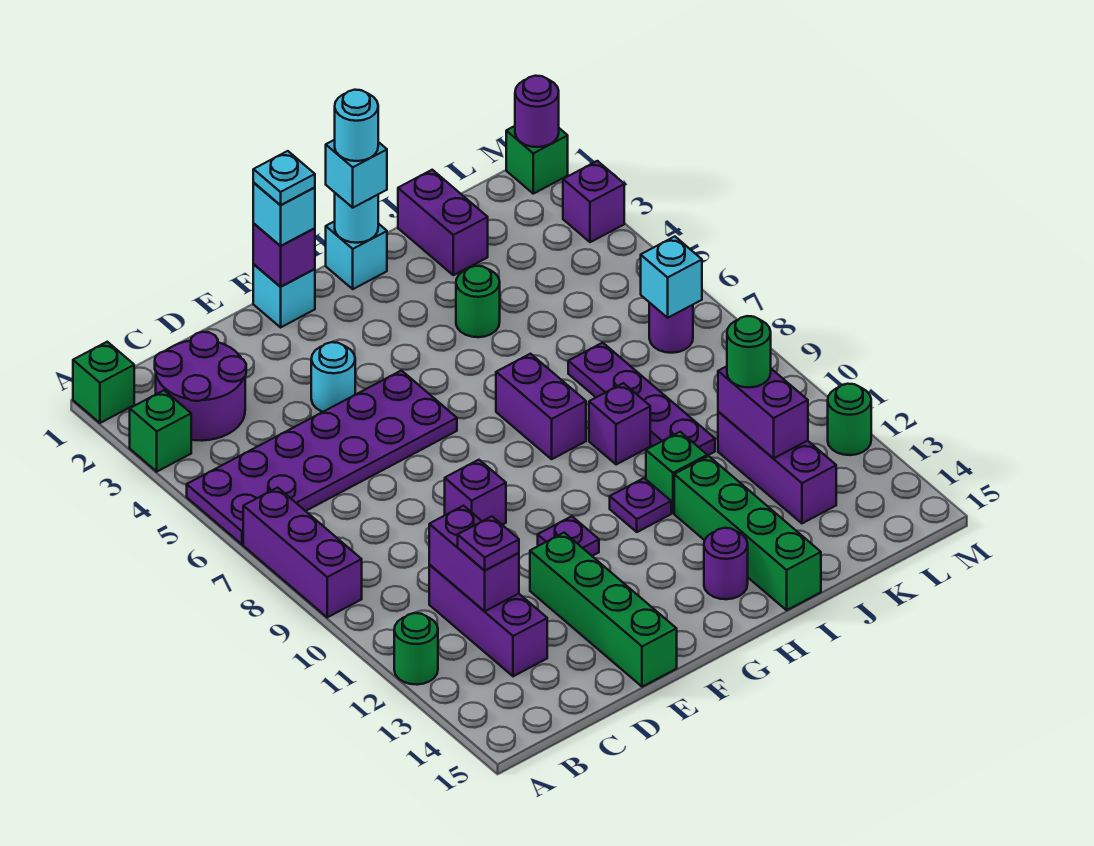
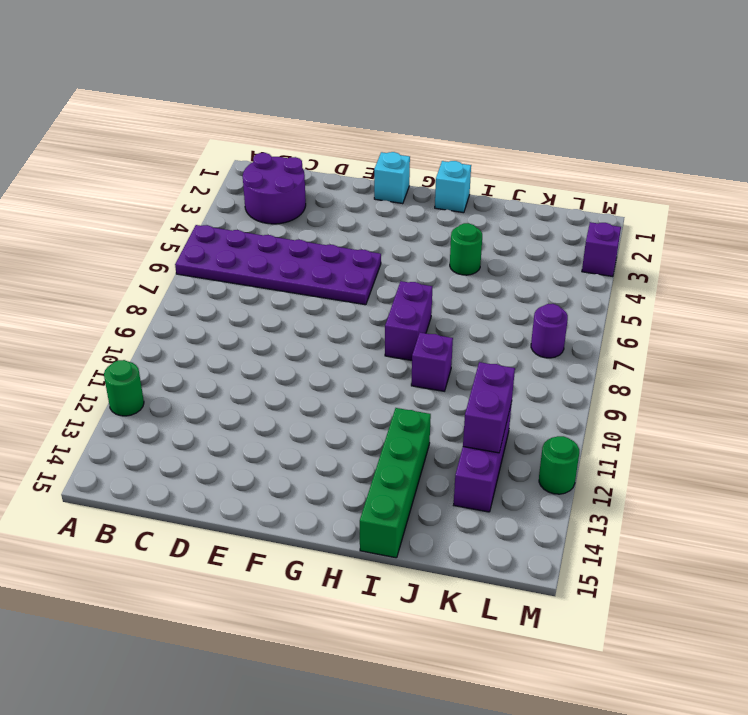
none -> green brick A1 level 1
none -> green brick A3 level 1
none -> purple brick A7:A9 level 1
none -> purple brick C11:C13 level 1

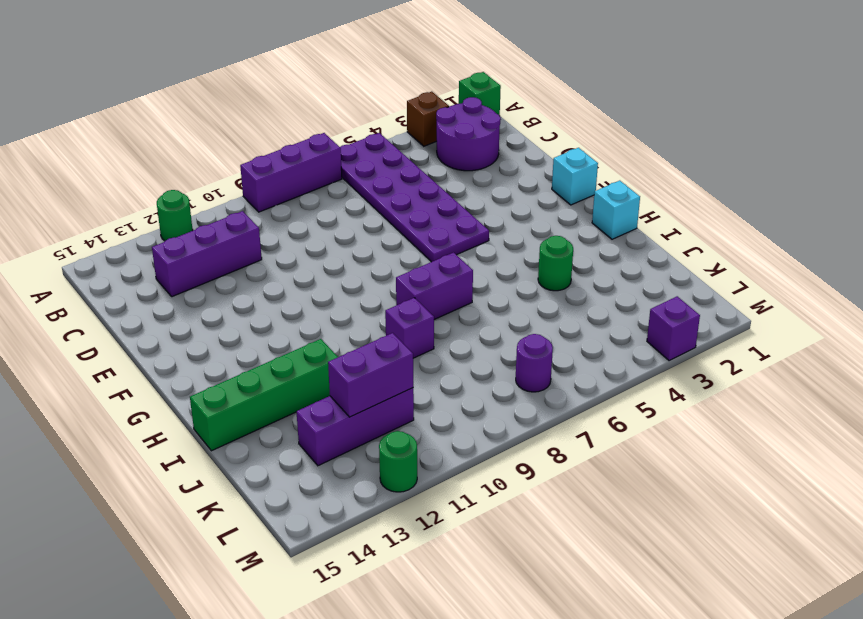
brown brick A3 level 1 -> green brick A3 level 1
none -> cyan round brick E4 level 1
none -> purple brick E9 level 1
none -> green brick E12:E15 level 1
none -> purple plate F11 level 1

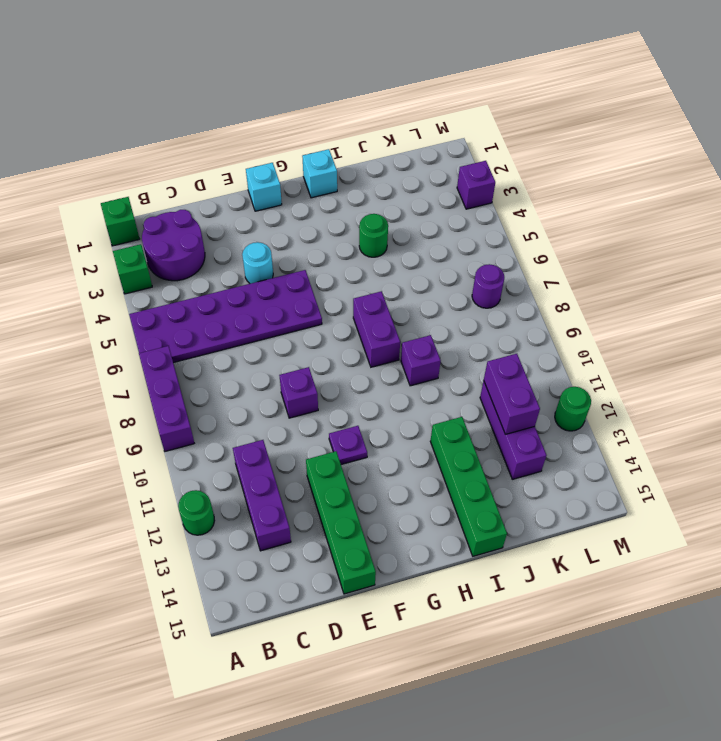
none -> purple plate H11 level 1
none -> purple round brick H14 level 1
none -> green brick I11 level 1
none -> purple brick J1:J2 level 1

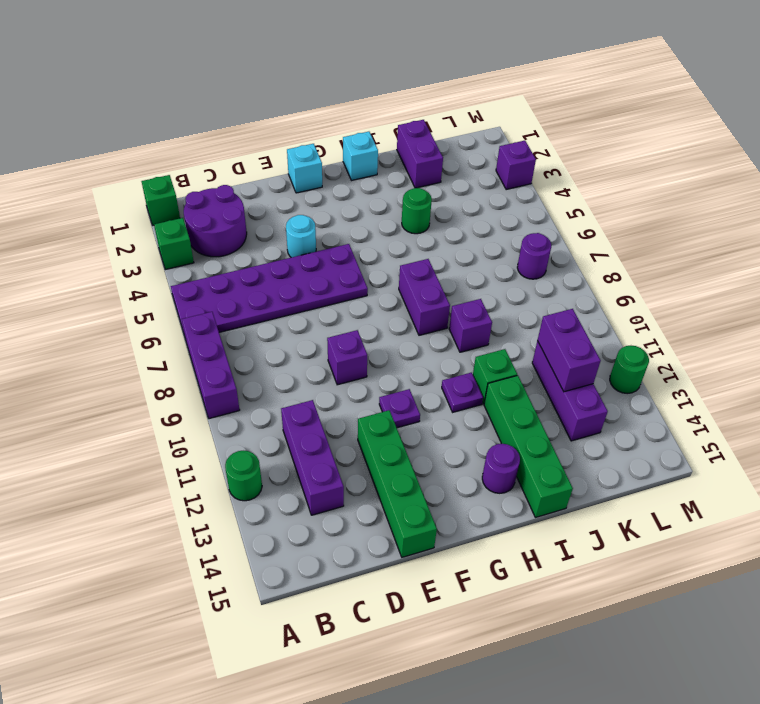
none -> purple plate J7:J10 level 1
none -> green brick M1 level 1
none -> purple brick C11:C12 level 2
none -> purple brick F1 level 2

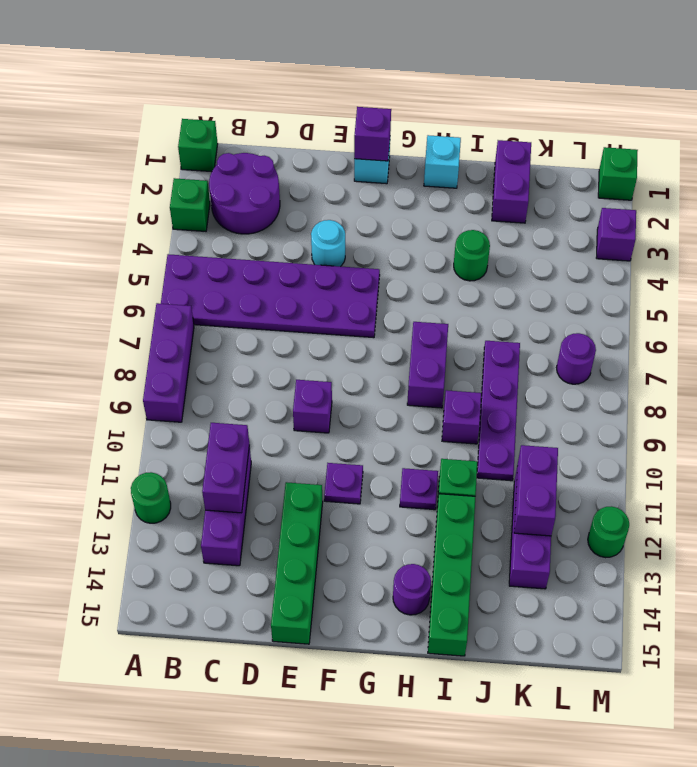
none -> cyan round brick H1 level 2
none -> cyan brick L7 level 2
none -> purple round brick M1 level 2
none -> purple plate C12 level 3

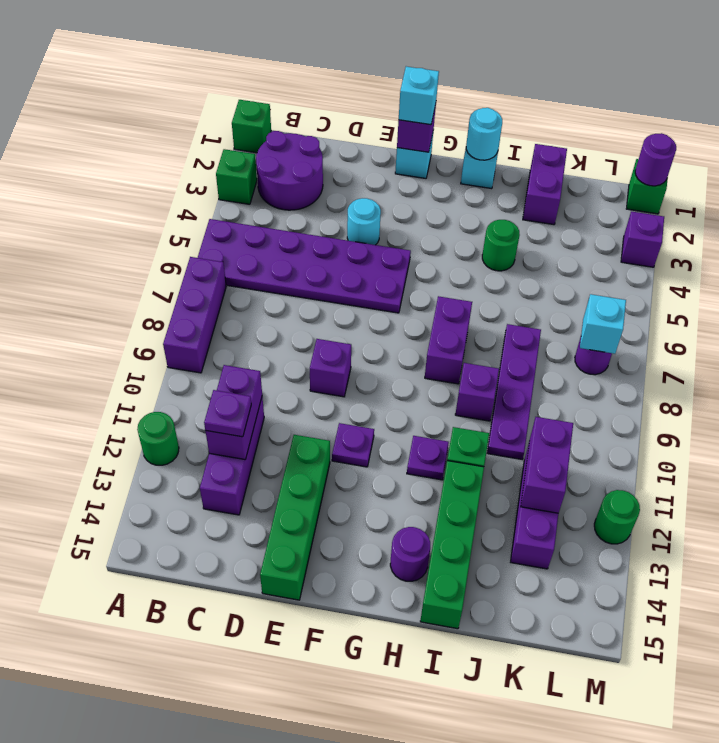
none -> cyan brick H1 level 3
none -> green round brick K11 level 3
none -> cyan plate F1 level 4
none -> cyan round brick H1 level 4

